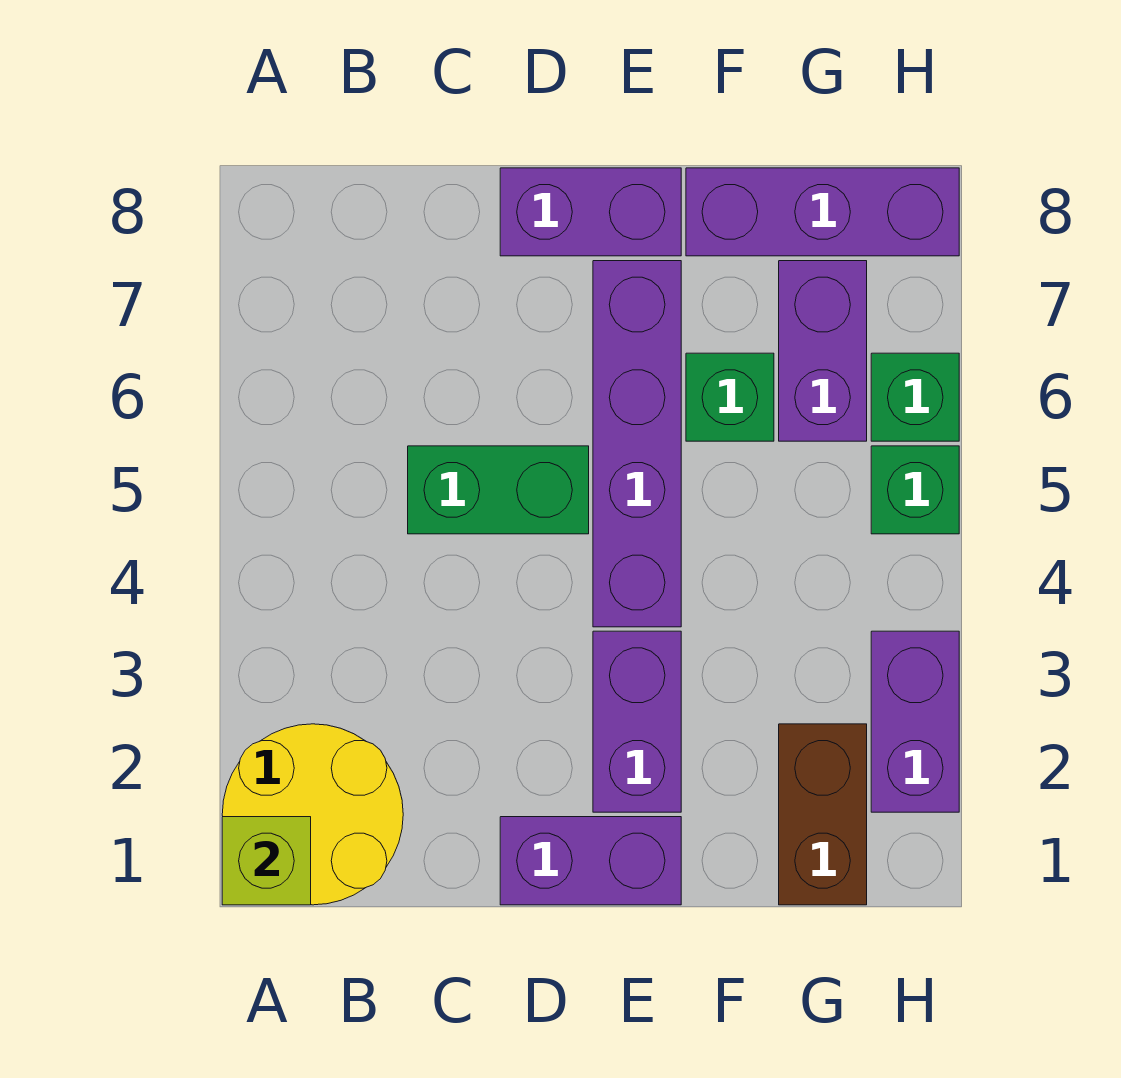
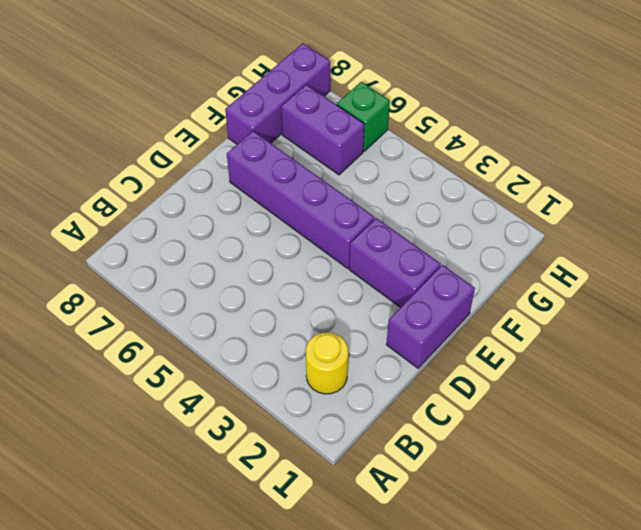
yellow round brick B2 level 1 -> yellow round brick A1:B2 level 1
none -> green brick C5:D5 level 1
none -> purple brick D8:E8 level 1
none -> green brick F6 level 1

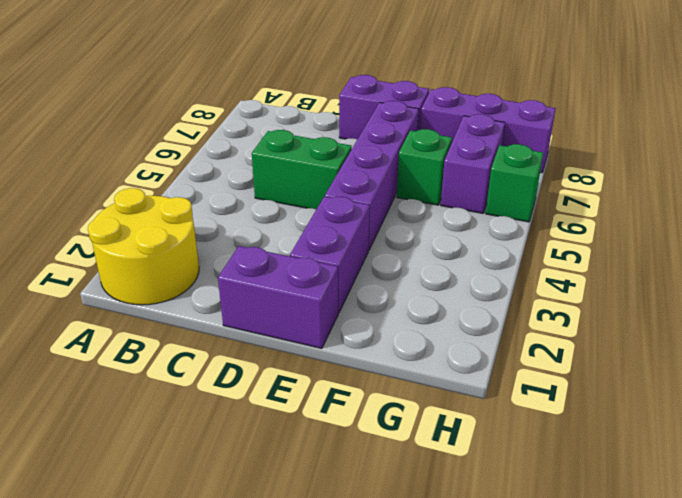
none -> brown brick G1:G2 level 1
none -> purple brick H2:H3 level 1
none -> green brick H5 level 1

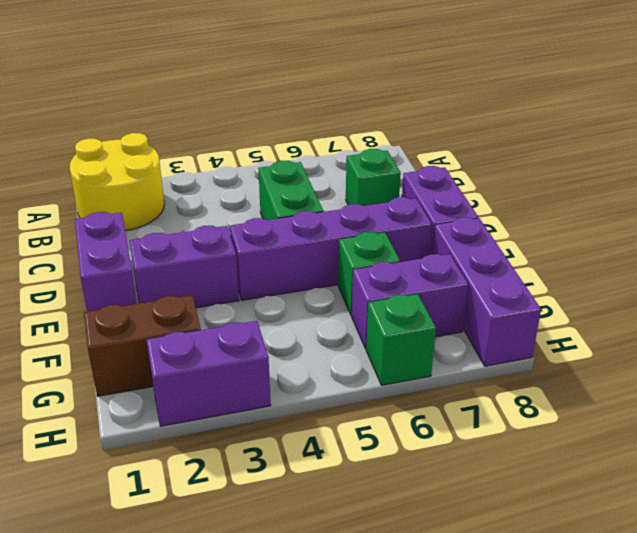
green brick C7 level 1 -> green brick H5 level 1
none -> lime brick A1 level 2

